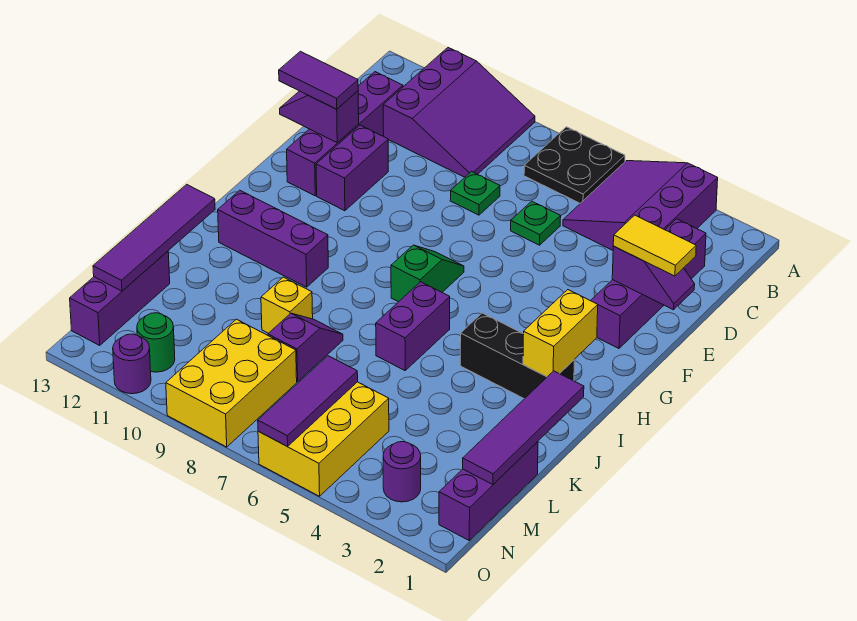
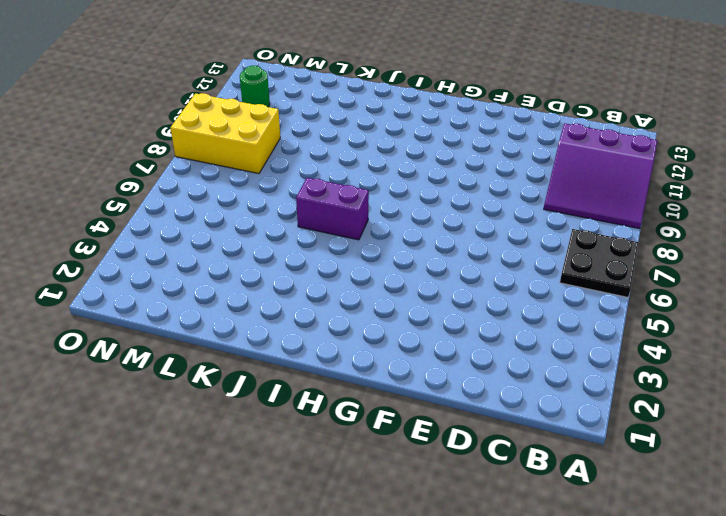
none -> purple slope A3:C5 level 1 top 3
none -> purple brick C2:F2 level 1
none -> purple brick C12:F12 level 1

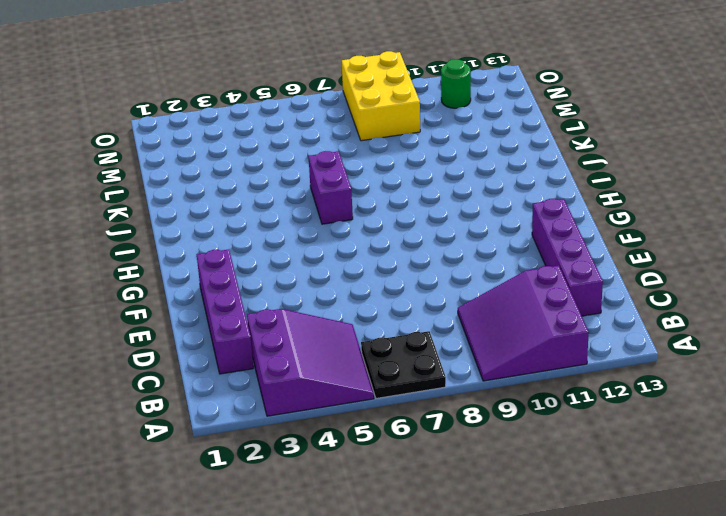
none -> green plate D6 level 1
none -> green plate D8 level 1
none -> purple brick E11:F11 level 1

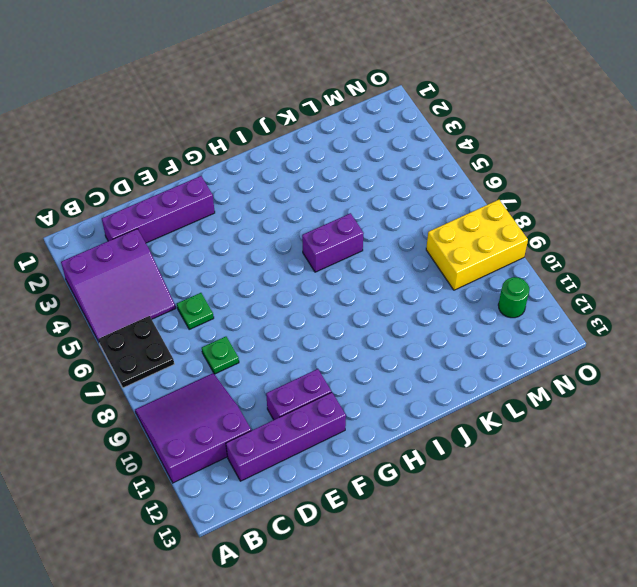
none -> green slope G7:H7 level 1 top H
none -> black brick I2:I4 level 1
none -> purple brick I10:I12 level 1

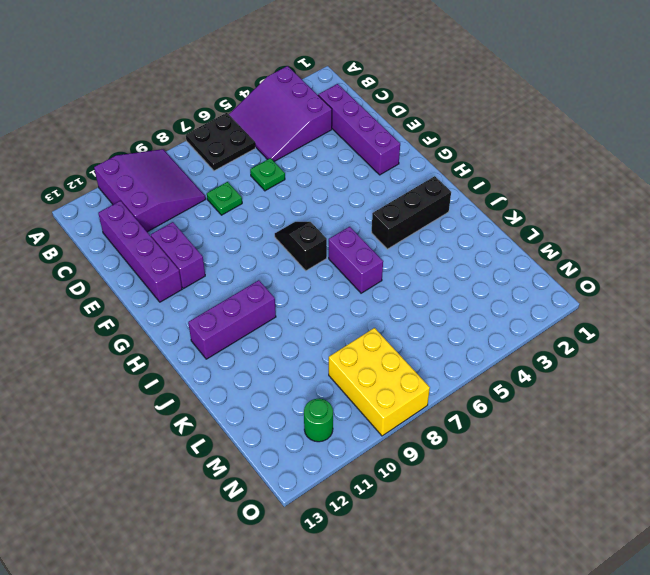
black slope G7:H7 level 1 top H -> green slope G7:H7 level 1 top H
none -> purple slope K8:L8 level 1 top L
none -> yellow brick K9 level 1
none -> purple brick L1:N1 level 1

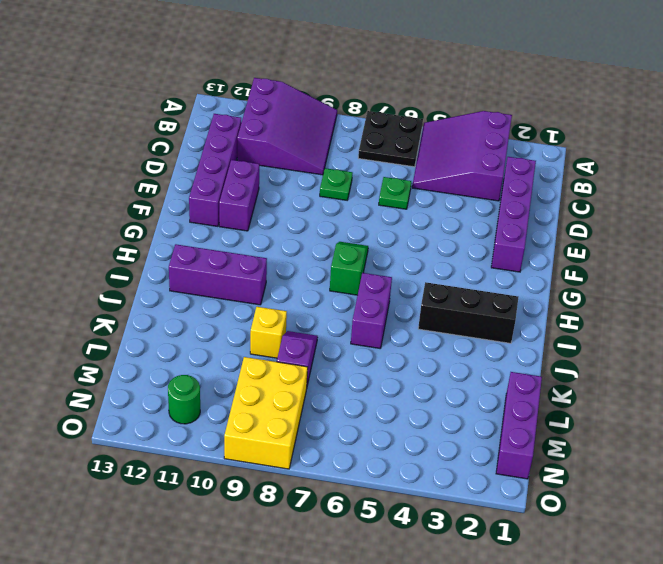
none -> purple brick L13:N13 level 1
none -> yellow brick M5:O6 level 1
none -> purple round brick N3 level 1

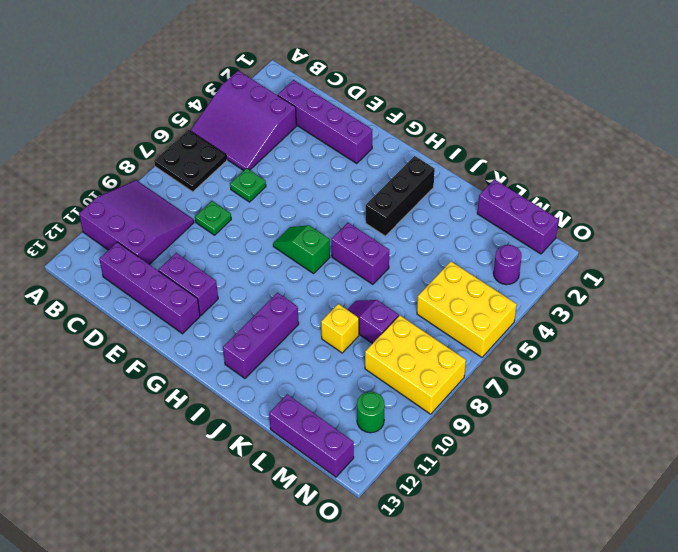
none -> purple round brick O11 level 1
none -> purple slope E1:E2 level 2 top 2
none -> purple slope E12:E13 level 2 top 12

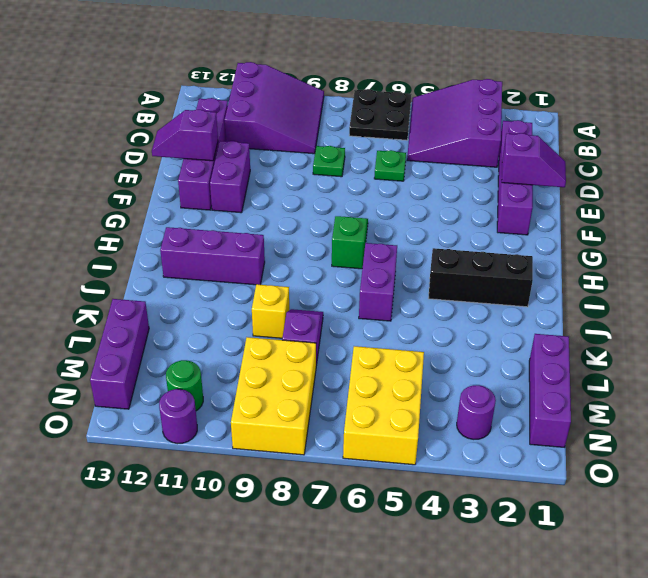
none -> yellow brick H2:I2 level 2
none -> purple tile J1:M1 level 2
none -> purple tile J13:M13 level 2

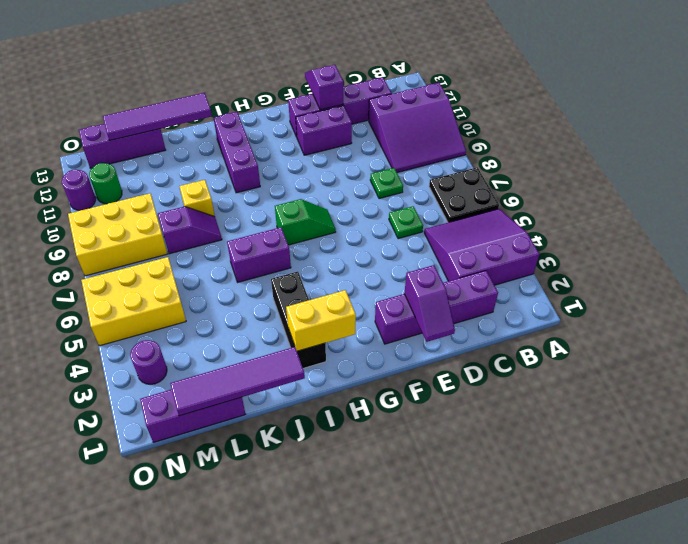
none -> purple tile M6:O6 level 2
none -> yellow tile E1:E2 level 3
none -> purple tile E12:E13 level 3

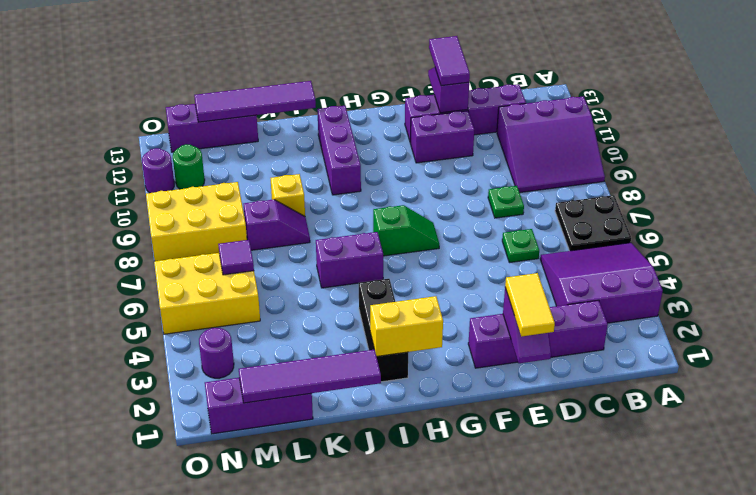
purple tile M6 level 2 -> purple tile M6:O6 level 2

